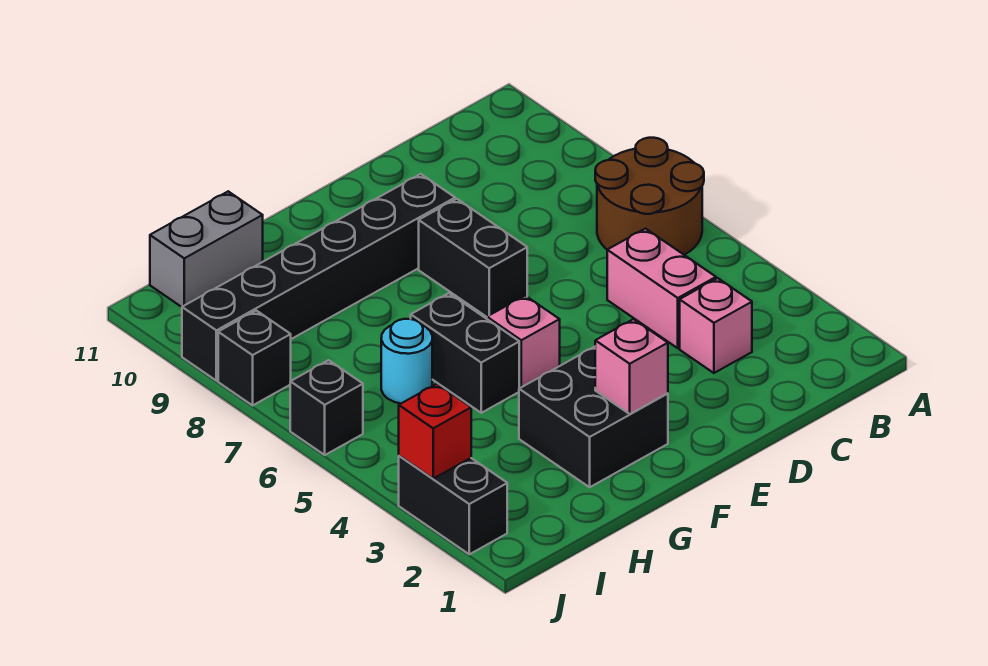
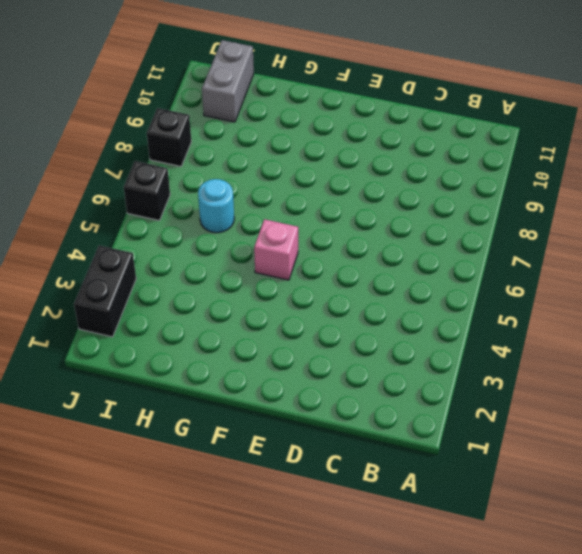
grey brick I10:I11 level 1 -> grey brick H11:I11 level 1
none -> brown round brick A6:B7 level 1
none -> pink brick C3 level 1
none -> pink brick C4:C5 level 1

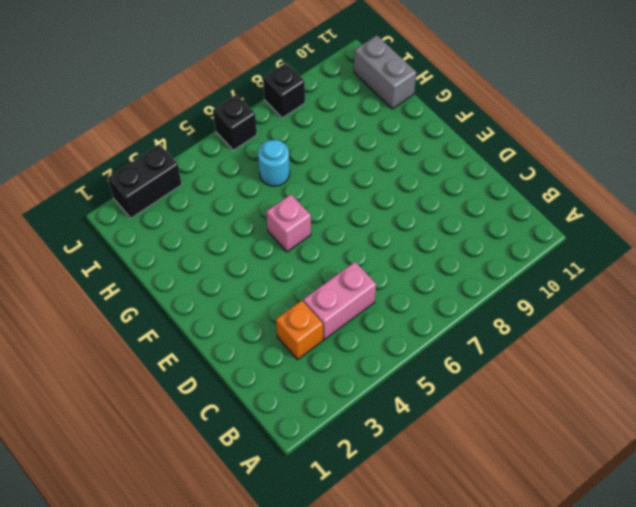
orange brick C3 level 1 -> pink brick C3 level 1
none -> brown round brick A6:B7 level 1
none -> black brick E7:E8 level 1
none -> black brick E9:J9 level 1

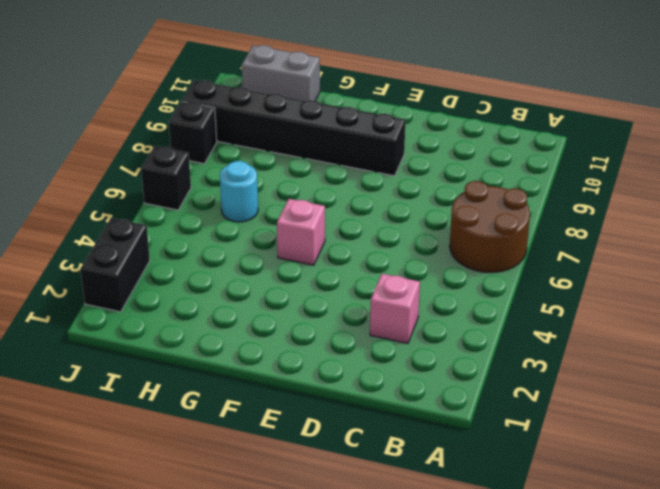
none -> pink brick C4:C5 level 1
none -> black brick E7:E8 level 1
none -> black brick F2:G3 level 1

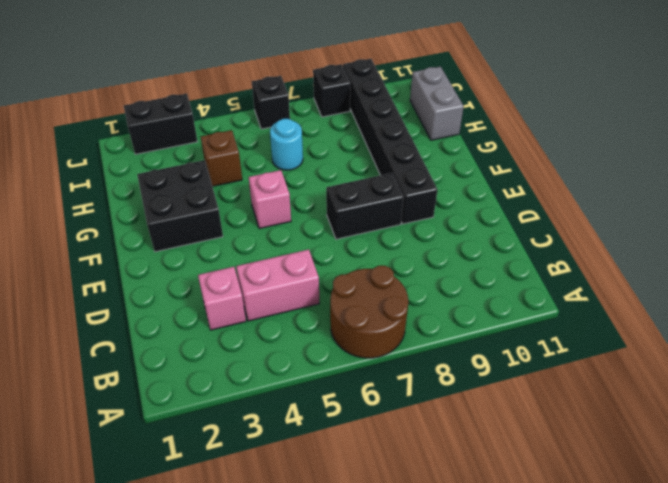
brown brick H4 level 1 -> none
none -> black brick G5:G6 level 1
none -> pink brick F2 level 2
none -> red brick J3 level 2

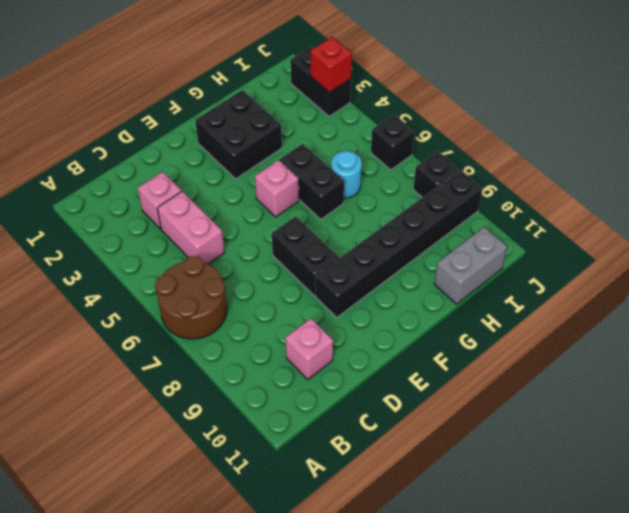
pink brick C10 level 1 -> pink brick F2 level 2

